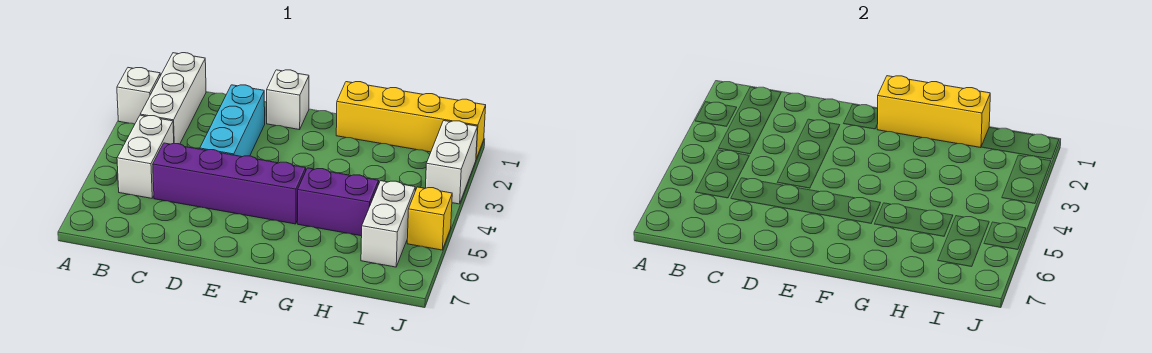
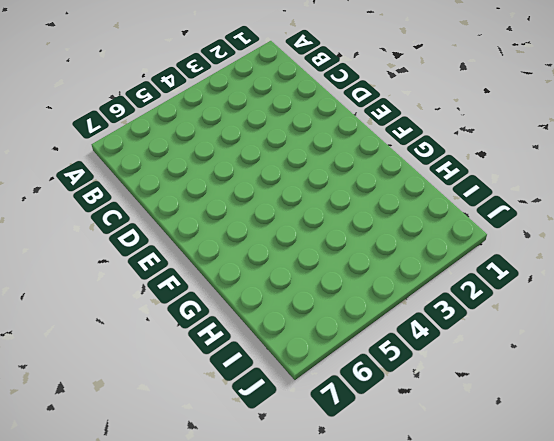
none -> white brick A2 level 1
none -> white brick B1:B3 level 1
none -> white brick B4:B5 level 1

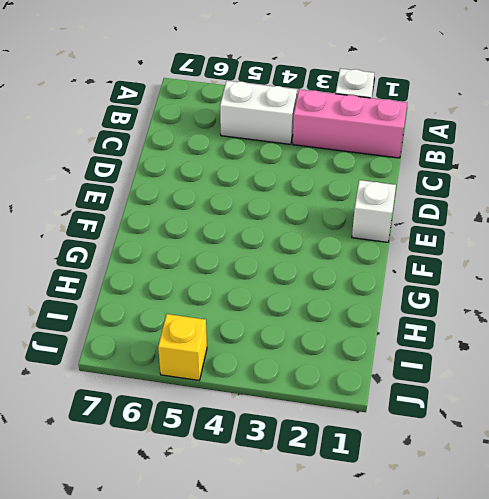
pink brick B1:B3 level 1 -> white brick B1:B3 level 1
none -> purple brick C5:F5 level 1
none -> cyan brick D2:D4 level 1
none -> yellow brick G1:J1 level 1

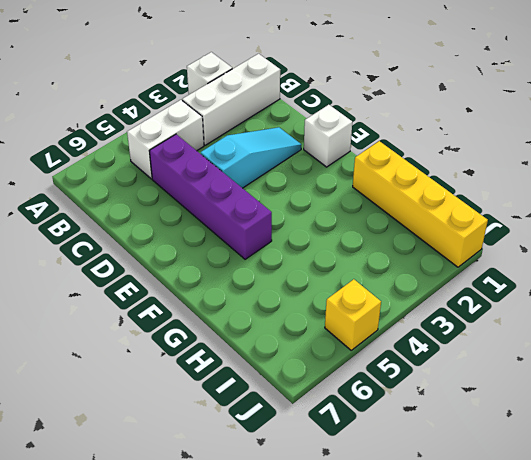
cyan slope D2:D4 level 1 top 4 -> cyan brick D2:D4 level 1
none -> purple brick G5:H5 level 1
none -> white brick I5:I6 level 1
none -> white brick J2:J3 level 1

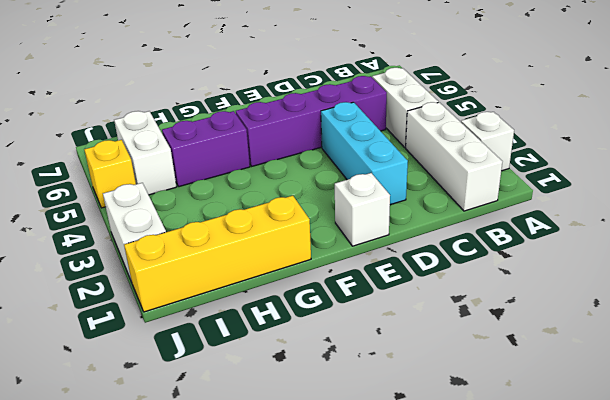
none -> yellow brick F1:H1 level 2

